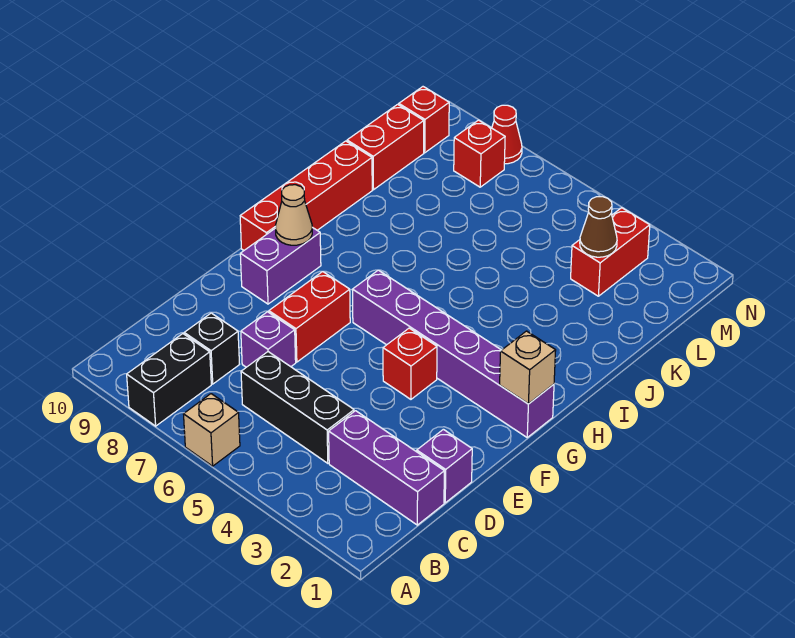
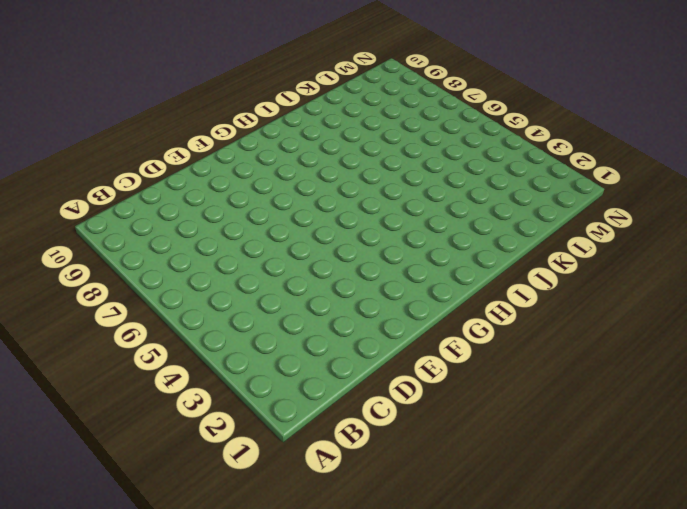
none -> tan brick A6 level 1
none -> black brick A8:B8 level 1
none -> purple brick C1:C3 level 1

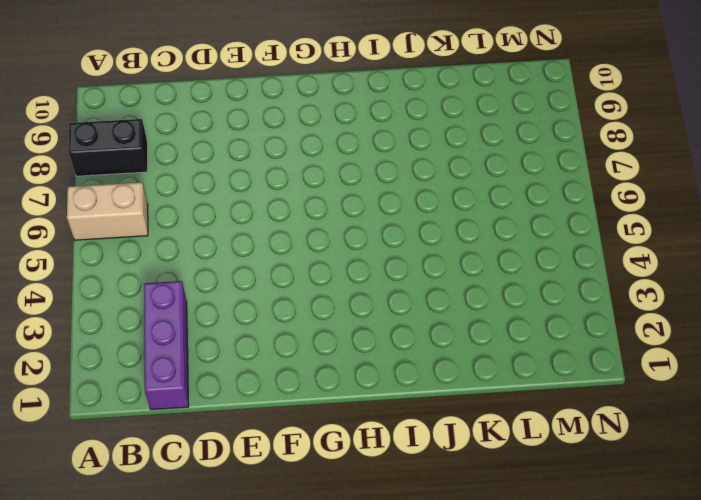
tan brick A6:B6 level 1 -> tan brick A6 level 1
none -> black brick C4:C6 level 1
none -> black brick C8 level 1
none -> purple brick D1 level 1

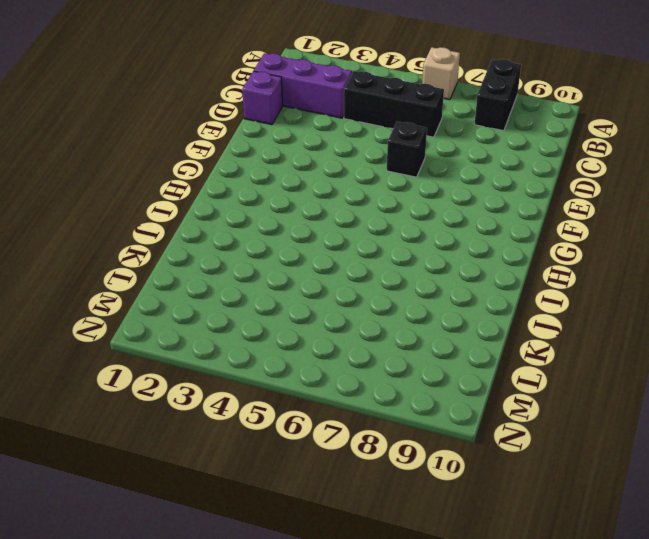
black brick E6 level 1 -> black brick C8 level 1
none -> purple brick D7 level 1
none -> red brick E7:F7 level 1
none -> red brick F4 level 1

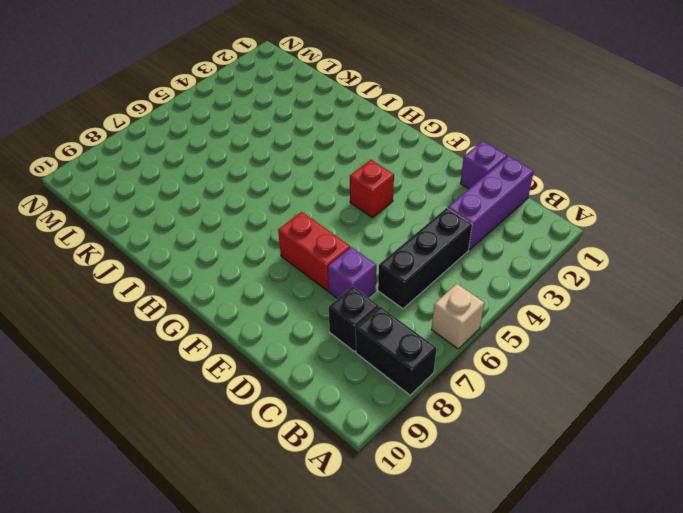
none -> purple brick F9:G9 level 1
none -> purple brick G1:G6 level 1
none -> red brick G10:J10 level 1

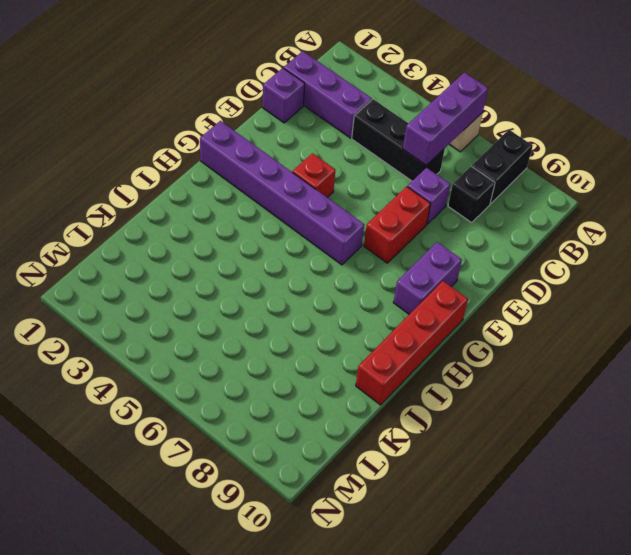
purple brick A6:C6 level 2 -> none
none -> red brick K10:L10 level 1
none -> red brick L3:M3 level 1
none -> red brick M8 level 1

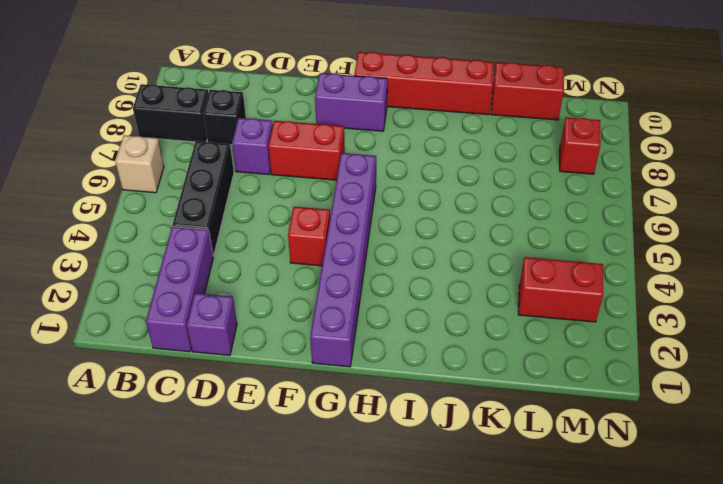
none -> red brick M10 level 1
none -> red cone N8 level 1
none -> tan brick G1 level 2

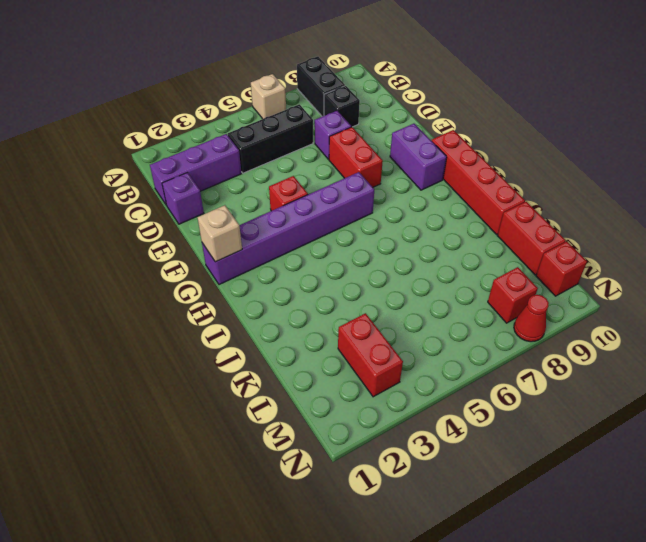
none -> tan cone G9 level 2
none -> brown cone L3 level 2

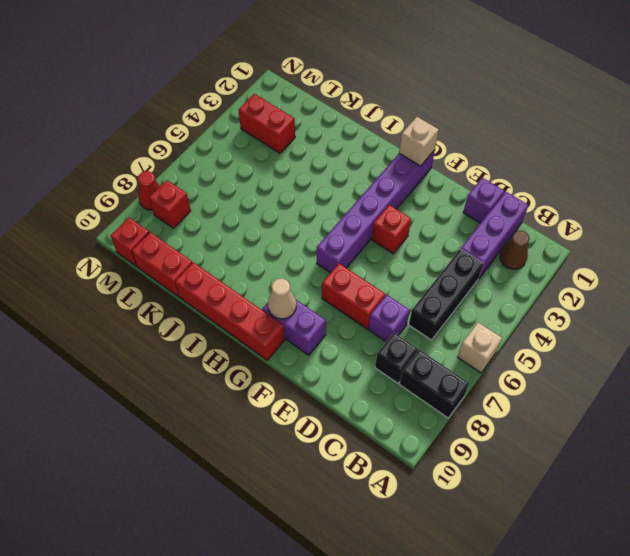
brown cone B2 level 1 -> brown cone L3 level 2

